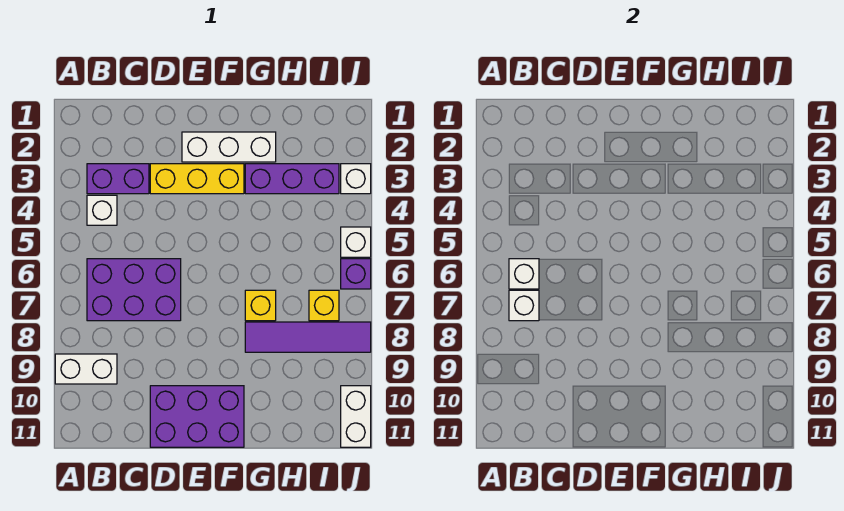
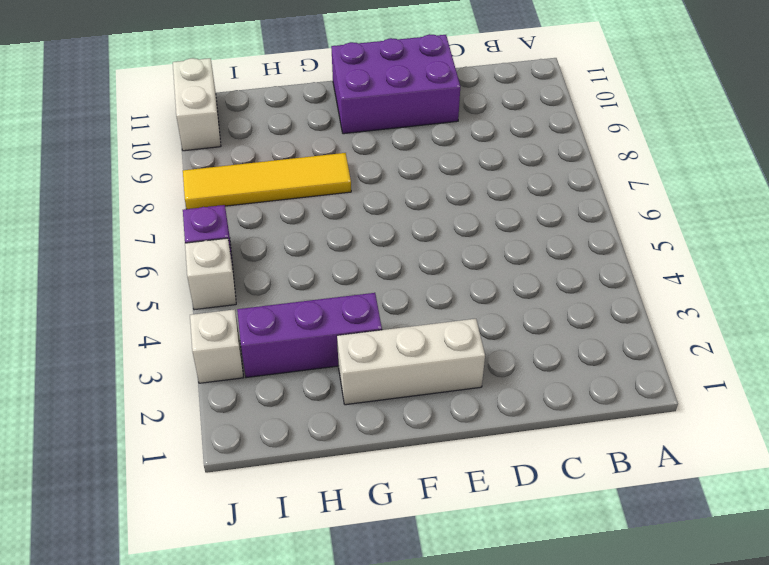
yellow tile G8:J8 level 1 -> purple tile G8:J8 level 1
none -> white brick A9:B9 level 1
none -> purple brick B3:C3 level 1
none -> white brick B4 level 1

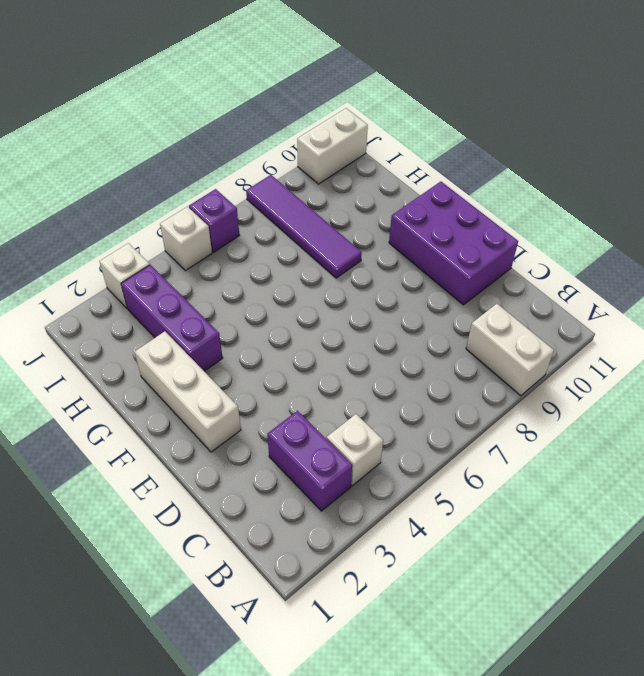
none -> purple brick B6:D7 level 1
none -> yellow brick D3:F3 level 1
none -> yellow brick G7 level 1

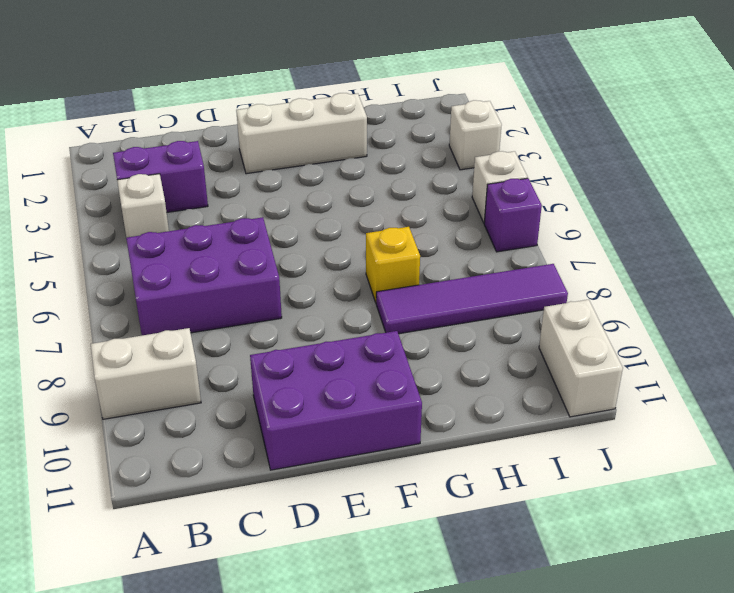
none -> yellow brick D3:F3 level 1
none -> purple brick G3:I3 level 1
none -> yellow brick I7 level 1

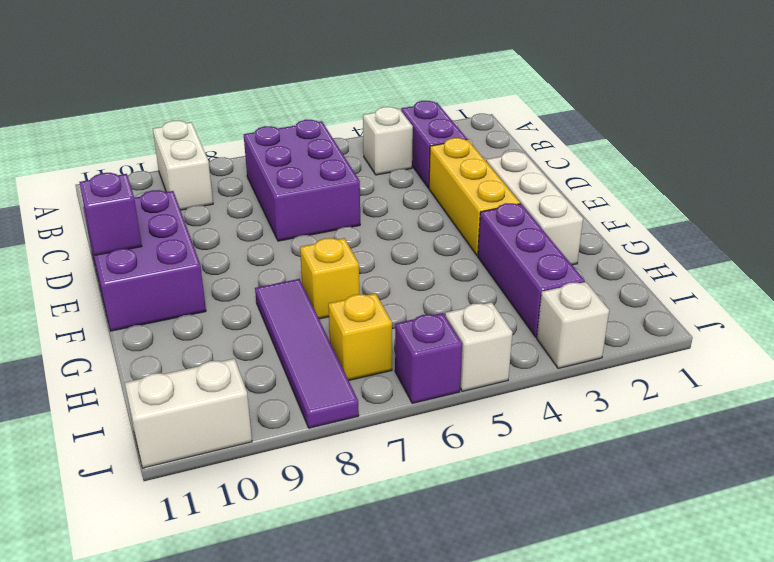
purple brick E11 level 2 -> none
none -> white brick B6 level 2
none -> white brick B7 level 2

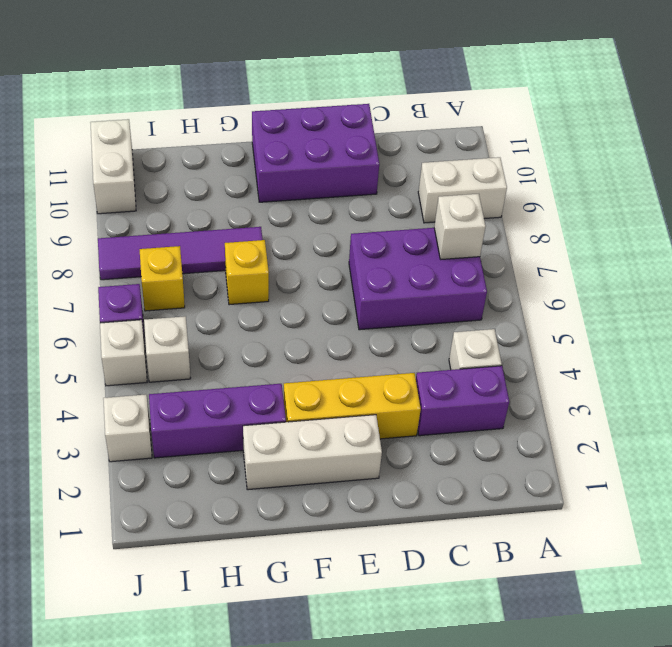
white brick I5 level 1 -> white brick B6 level 2

